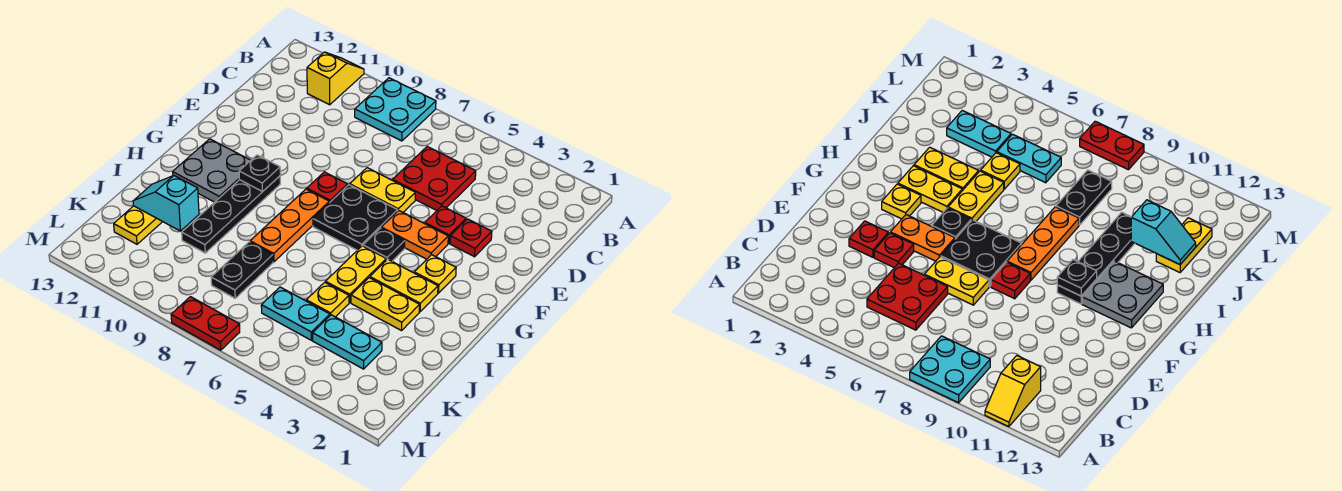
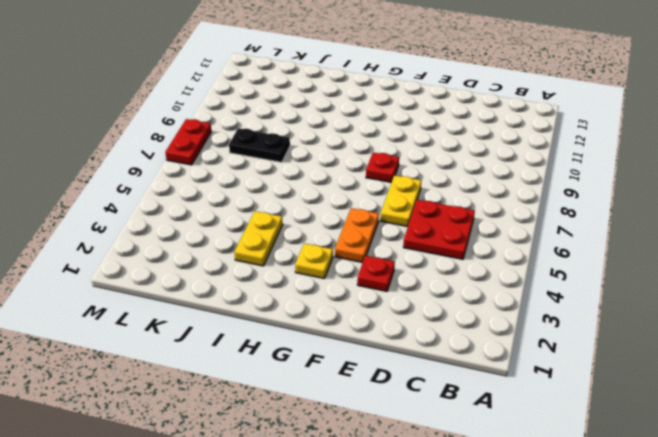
none -> cyan plate A8:B9 level 1
none -> yellow slope A11:B11 level 1 top B
none -> red plate E4 level 1

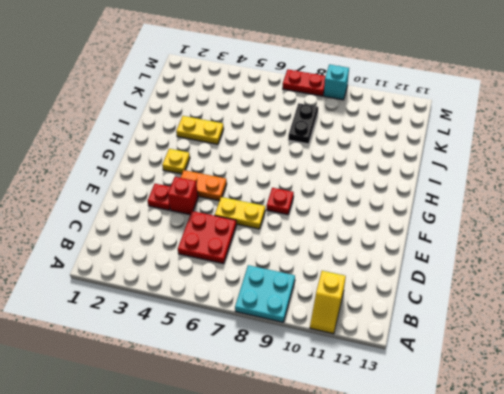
red brick E4 level 1 -> red plate E4 level 1
cyan brick M9 level 1 -> none
none -> black plate F6:G7 level 1
none -> black plate G5 level 1
none -> orange plate G8:I8 level 1

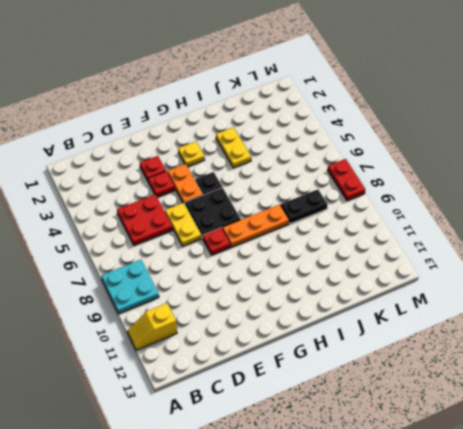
none -> black plate G10:J10 level 1
none -> grey plate G11:H12 level 1
none -> yellow plate H3:H4 level 1

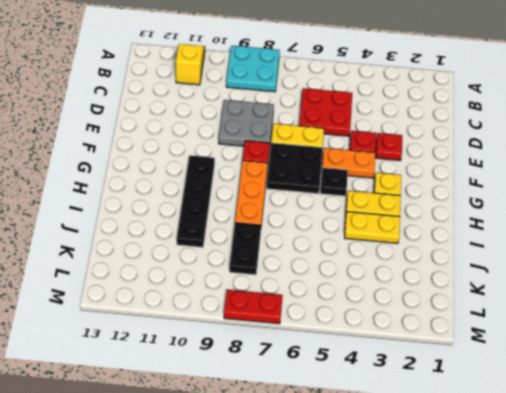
grey plate D8:E9 level 1 -> grey plate G11:H12 level 1
none -> yellow plate H5:I5 level 1
none -> yellow plate J5 level 1
none -> yellow plate J12:K12 level 1

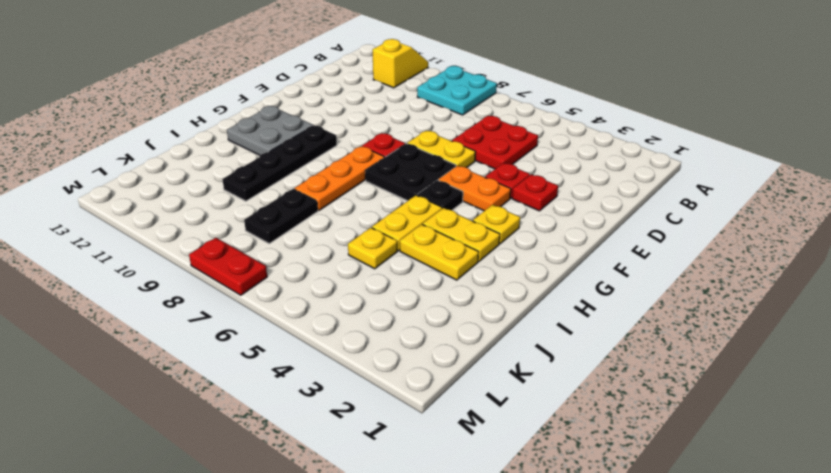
none -> yellow plate J12:K12 level 1
none -> cyan plate K3:K4 level 1
none -> cyan plate K5:K6 level 1

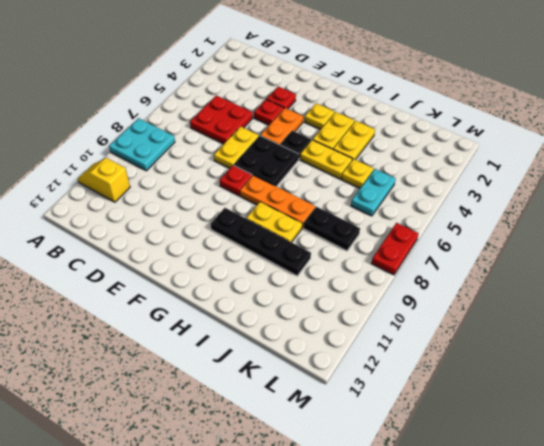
yellow plate H9:I9 level 1 -> yellow plate J12:K12 level 1
none -> grey plate G11:H12 level 1
none -> cyan plate K3:K4 level 1
none -> black plate G10 level 2

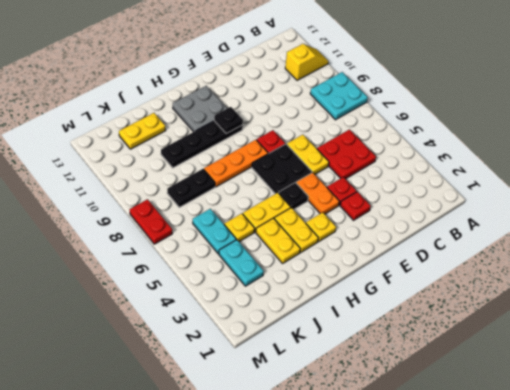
none -> cyan slope J11:J12 level 2 top 11

